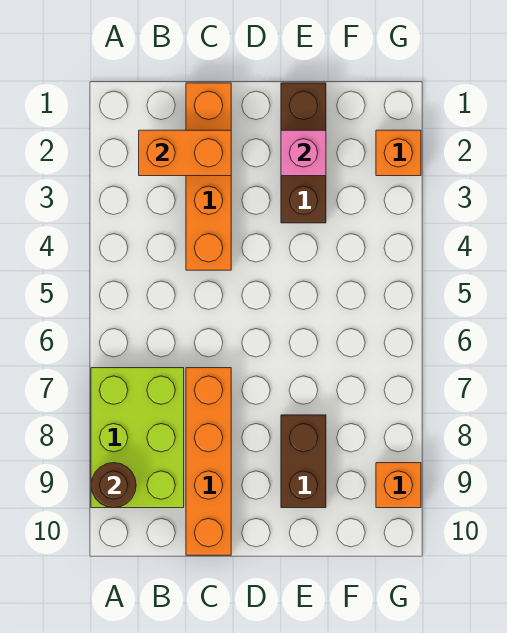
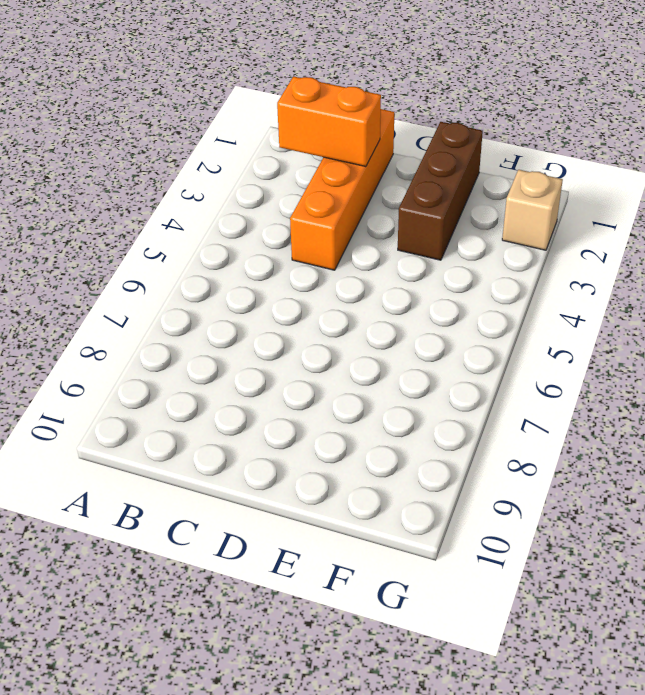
tan brick G2 level 1 -> orange brick G2 level 1
none -> lime brick A7:B9 level 1
none -> orange brick C7:C10 level 1

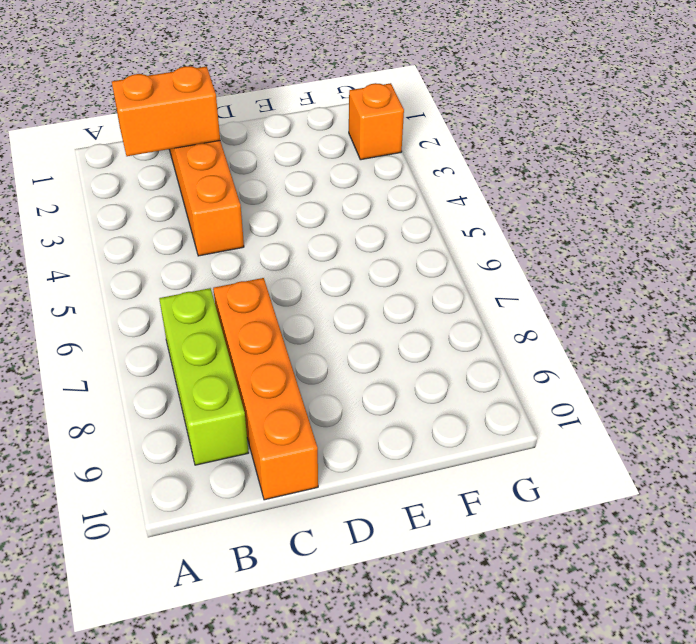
lime brick B7:B9 level 1 -> lime brick A7:B9 level 1
none -> brown brick E1:E3 level 1
none -> brown brick E8:E9 level 1

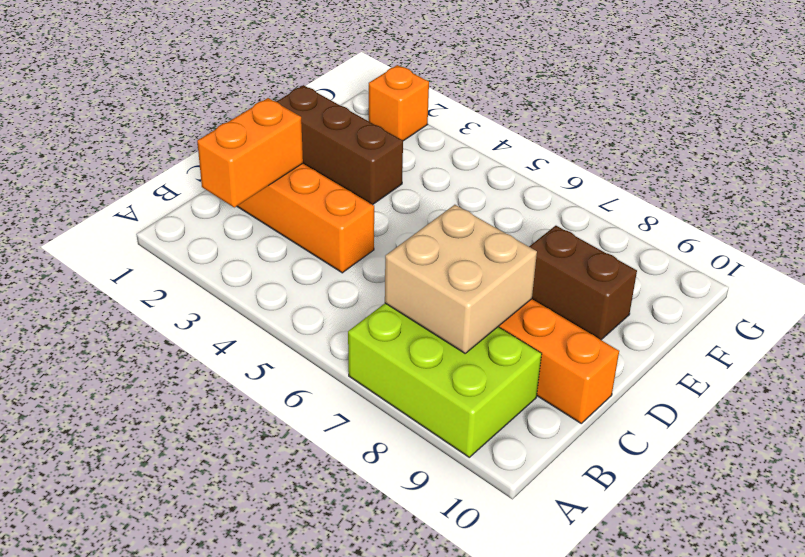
tan brick B7:C8 level 2 -> none
none -> orange brick G9 level 1
none -> brown round brick A9 level 2

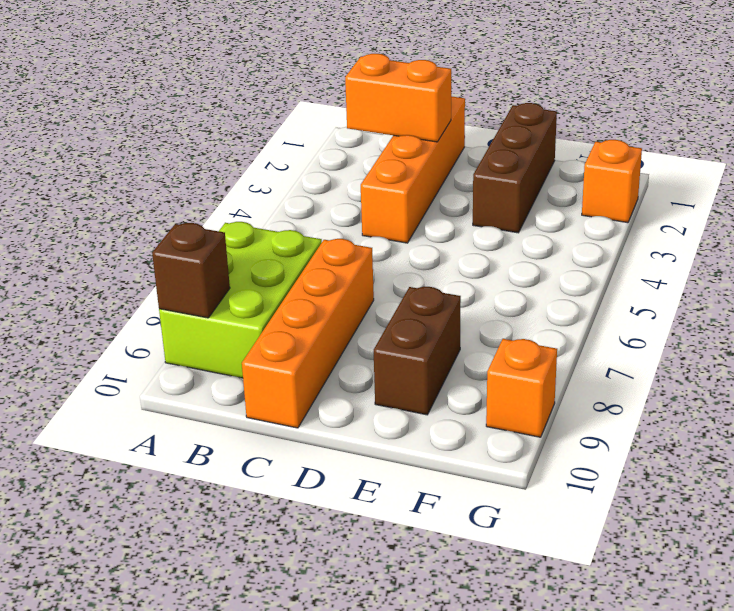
brown brick A9 level 2 -> brown round brick A9 level 2
none -> pink brick E2 level 2

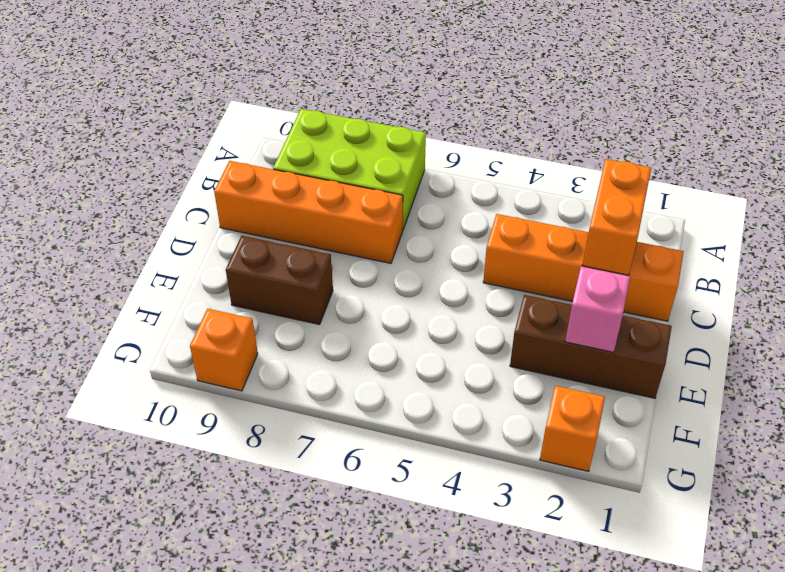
none -> brown round brick A9 level 2

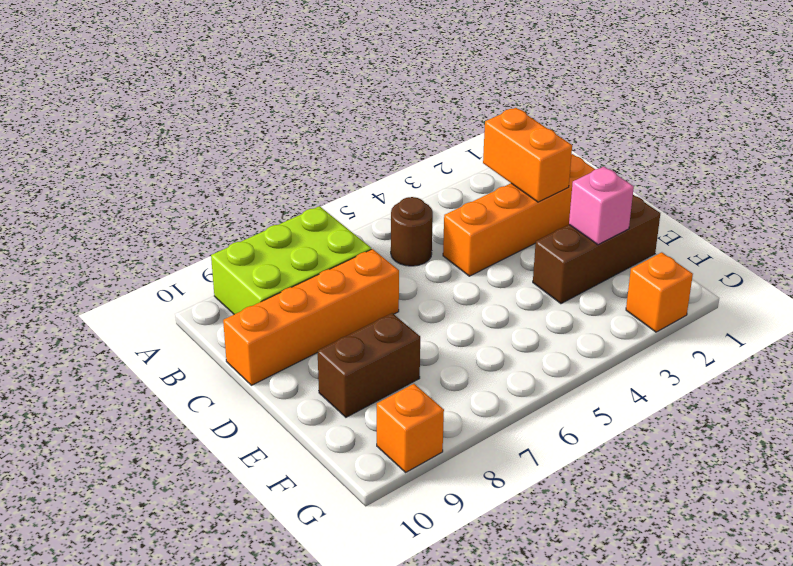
brown round brick B5 level 1 -> brown round brick A9 level 2

